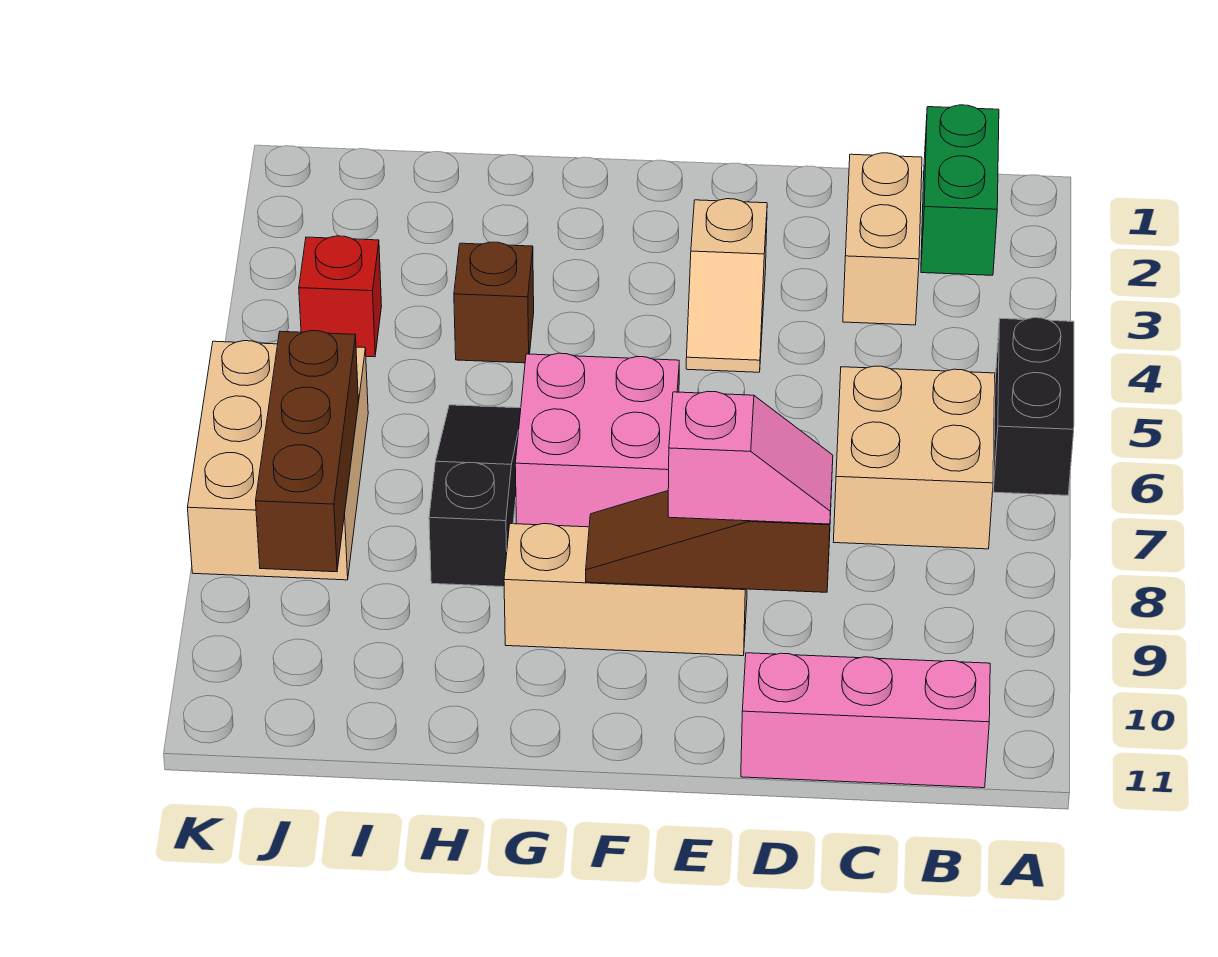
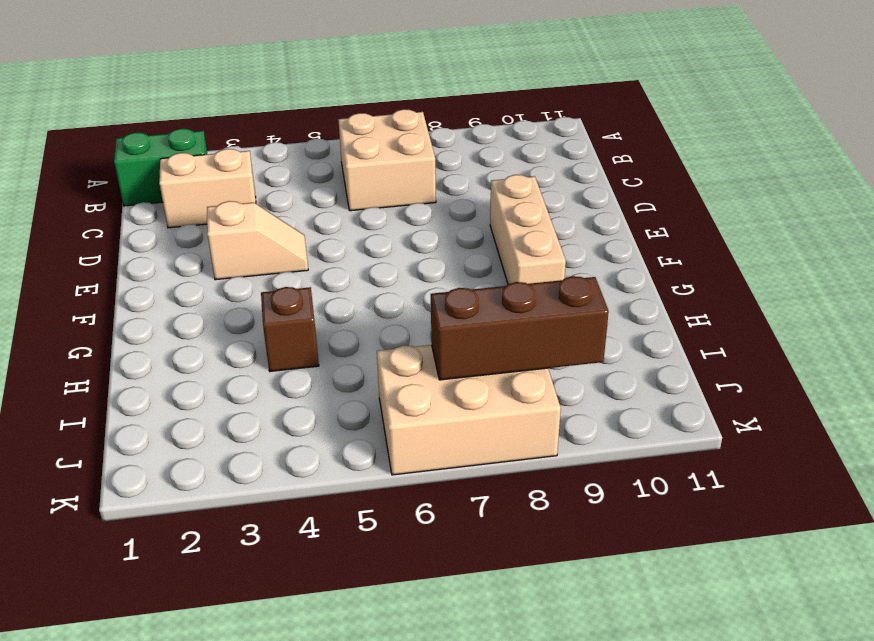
none -> black brick A5:A6 level 1
none -> pink brick B11:D11 level 1
none -> pink brick F6:G7 level 1

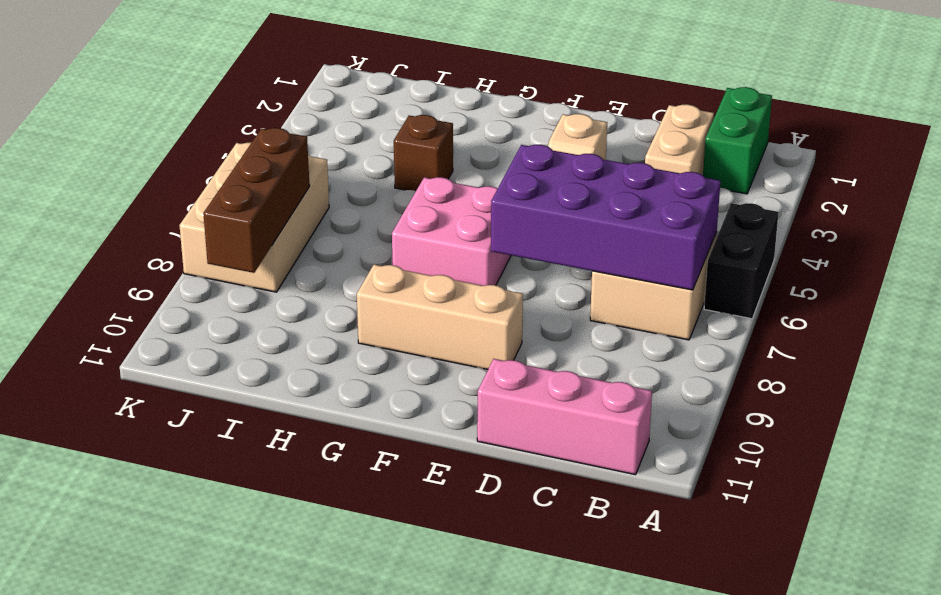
purple brick B6:E7 level 2 -> none
none -> black slope H6:H8 level 1 top 8
none -> red brick J4 level 1
none -> brown slope D9:F9 level 2 top D

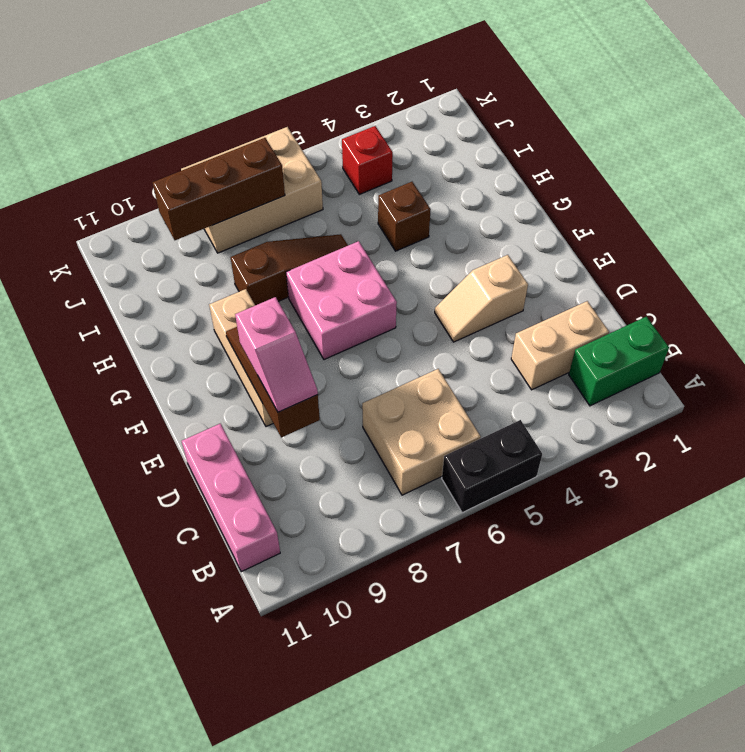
brown slope H6:H8 level 1 top 8 -> black slope H6:H8 level 1 top 8

